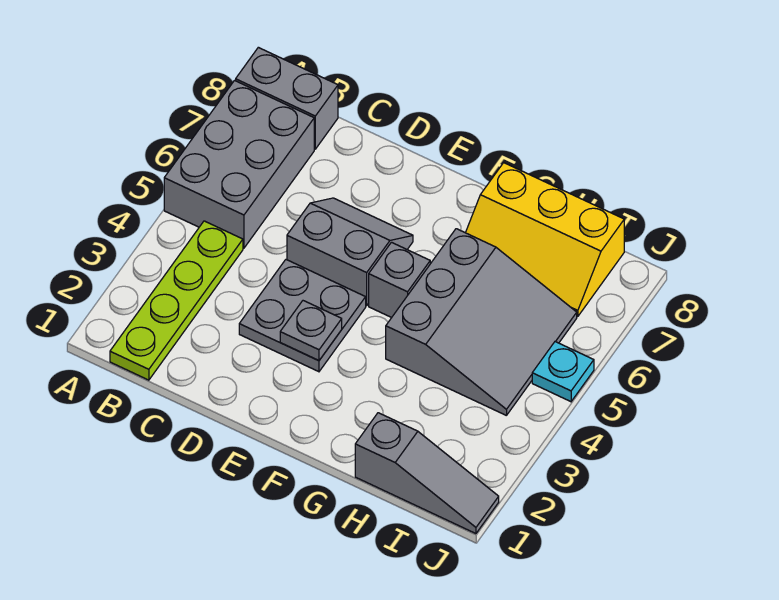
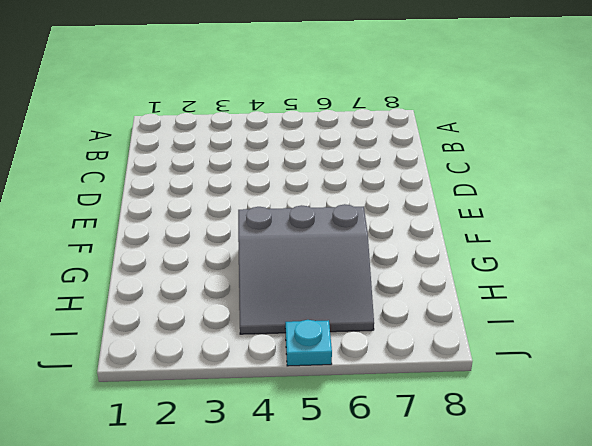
none -> grey brick A5:B7 level 1
none -> grey brick A8:B8 level 1

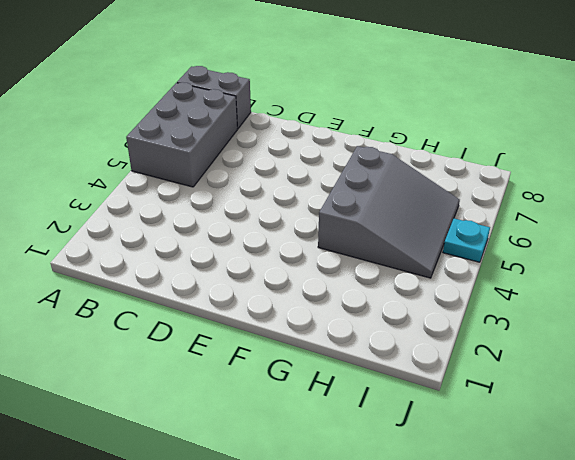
none -> lime plate B1:B4 level 1
none -> grey plate D3:E4 level 1

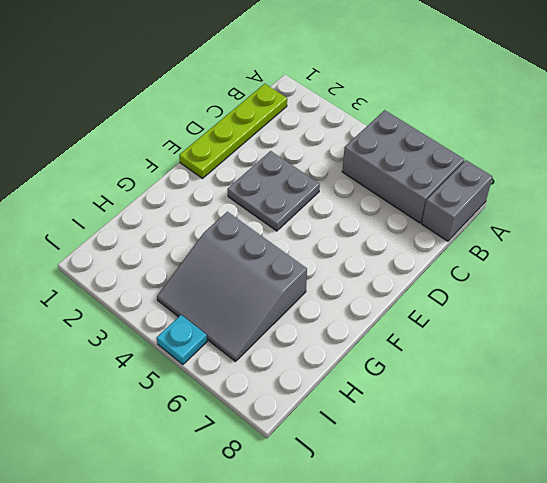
lime plate B1:E1 level 1 -> lime plate B1:B4 level 1
none -> grey slope D5:E6 level 1 top 5
none -> grey brick F5 level 1

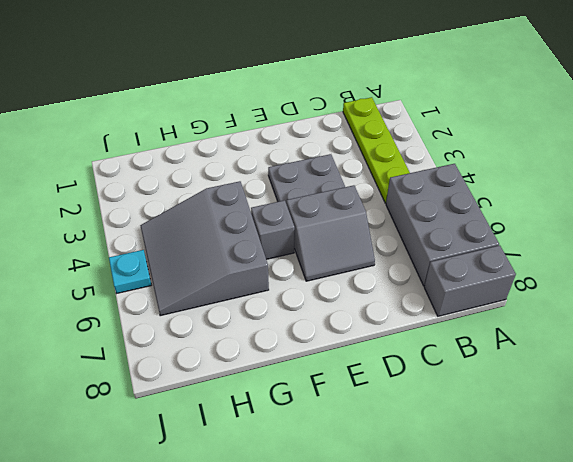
none -> yellow slope G7:I8 level 1 top 8
none -> grey slope H1:J1 level 1 top H

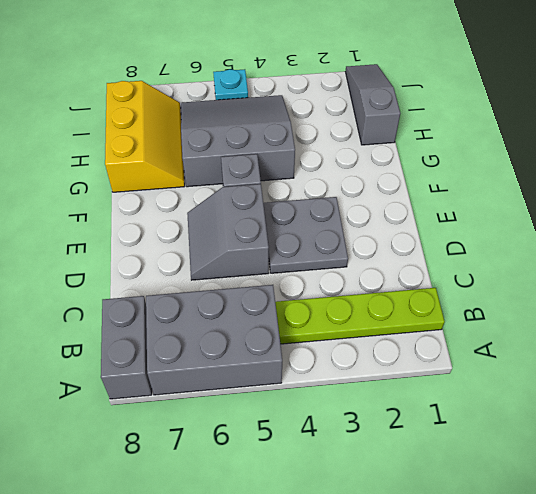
none -> grey plate E3 level 2

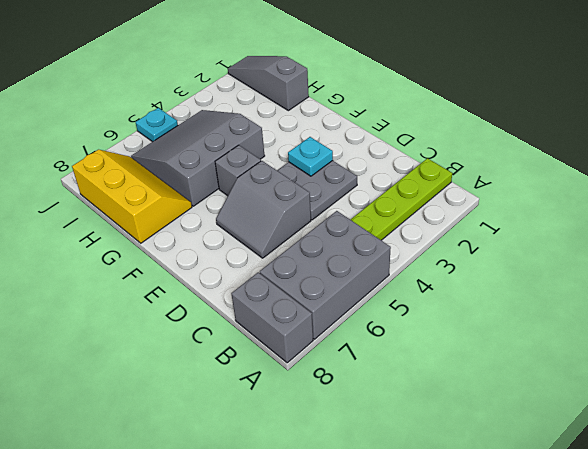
cyan plate E3 level 2 -> grey plate E3 level 2

